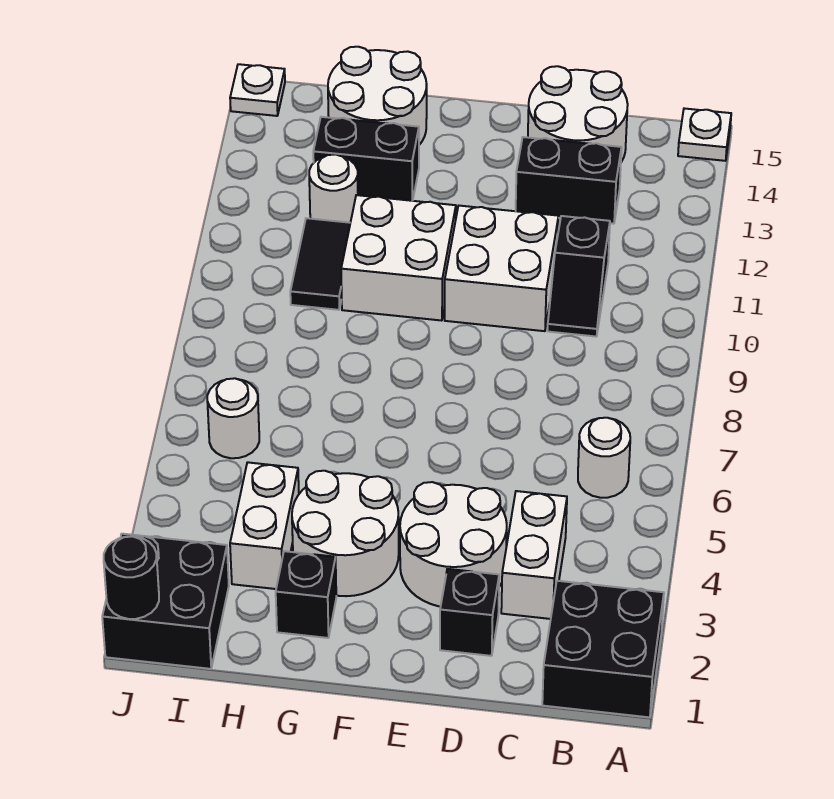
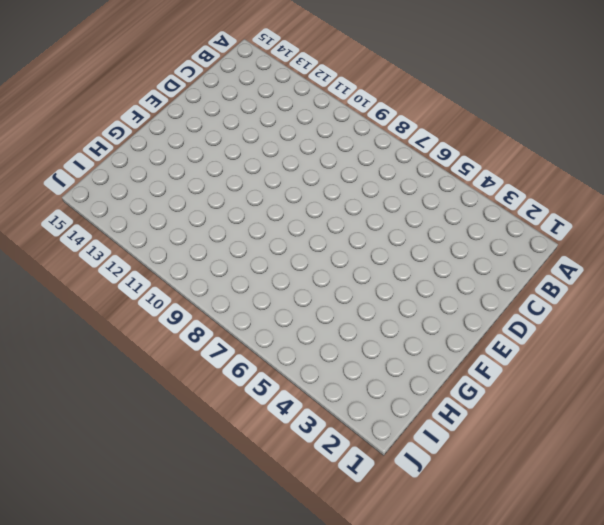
none -> black brick A1:B2 level 1
none -> white plate A15 level 1
none -> white round brick B6 level 1

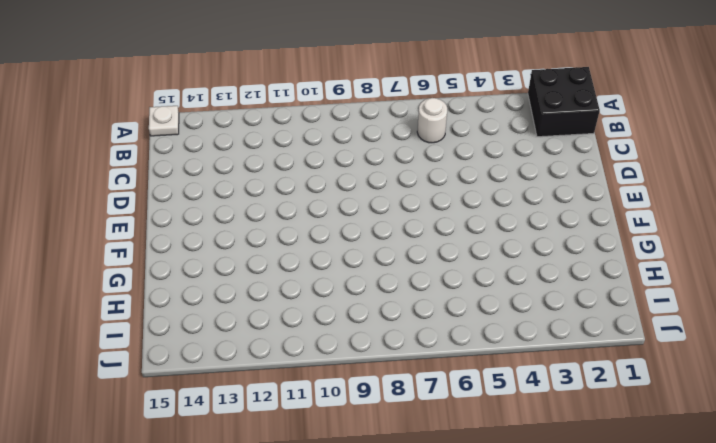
none -> white brick C3:C4 level 1
none -> black slope C10:C11 level 1 top 11
none -> black brick C13:D13 level 1

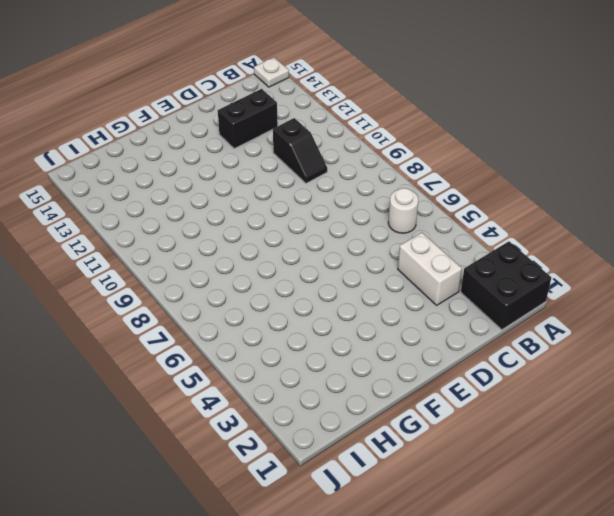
none -> white round brick C14:D15 level 1
none -> black brick D2 level 1
none -> white round brick D3:E4 level 1

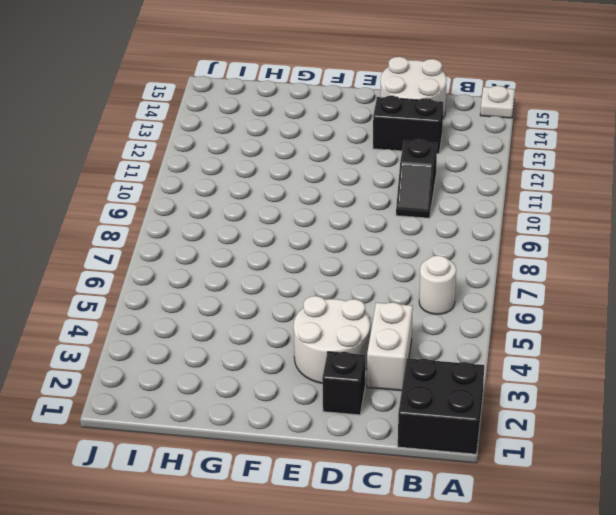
none -> white brick D10:E11 level 1
none -> white round brick F3:G4 level 1
none -> white brick F10:G11 level 1

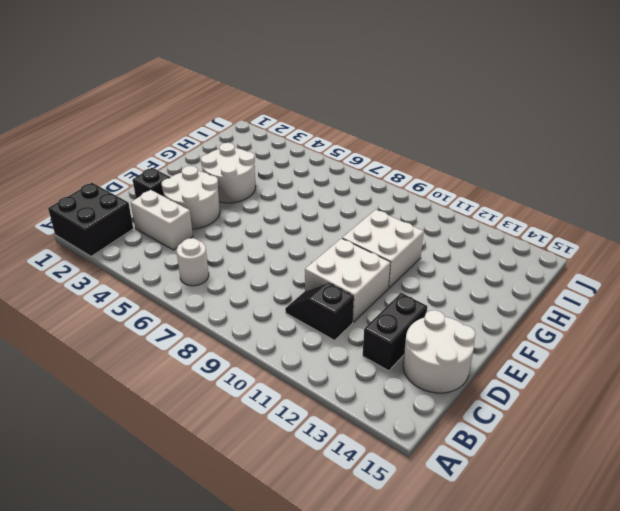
none -> white plate A15 level 1
none -> black brick G2 level 1
none -> black brick G13:H13 level 1

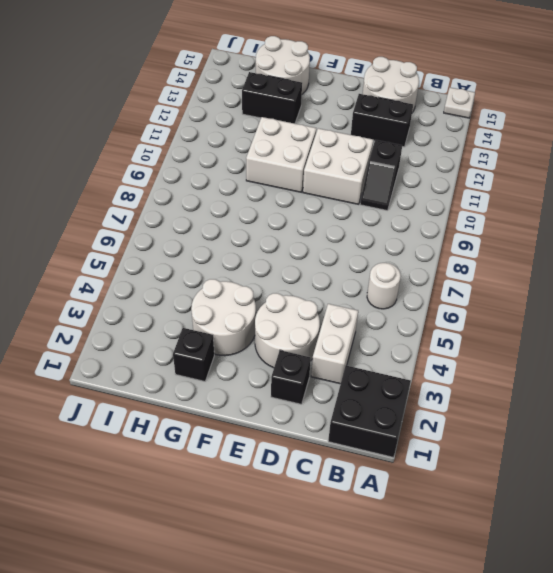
none -> white brick H3:H4 level 1
none -> black tile H10:H11 level 1
none -> white round brick H12 level 1

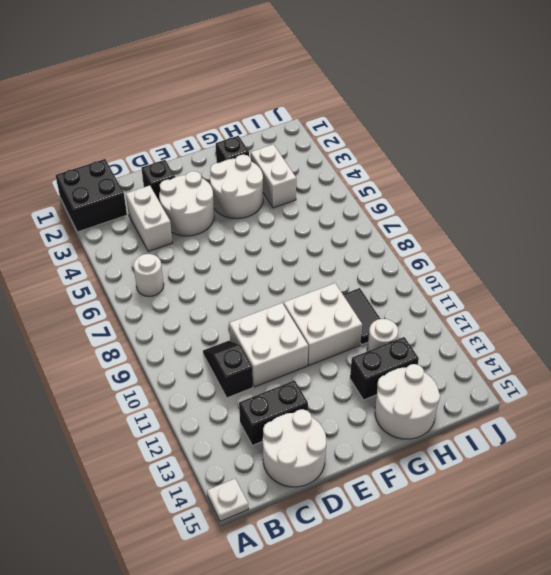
none -> black brick I1:J2 level 1
none -> white round brick I6 level 1
none -> white plate J15 level 1

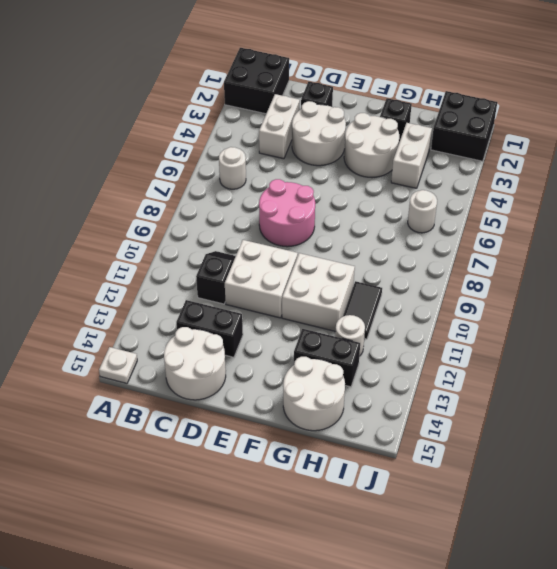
pink round brick D7:E8 level 1 -> none
none -> white plate J15 level 1
none -> black round brick J1 level 2

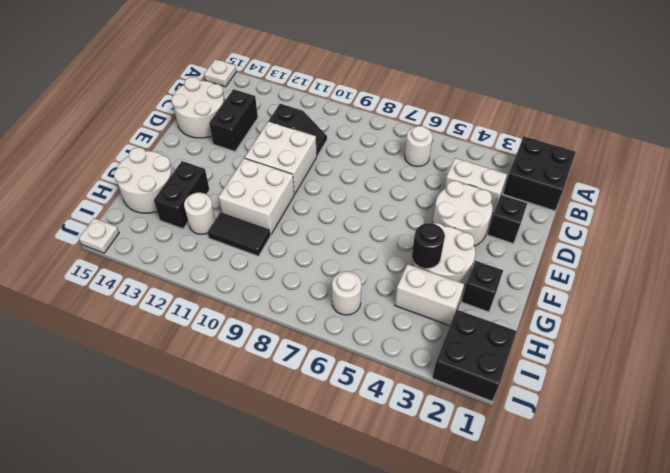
black round brick G4 level 2 -> black round brick J1 level 2

